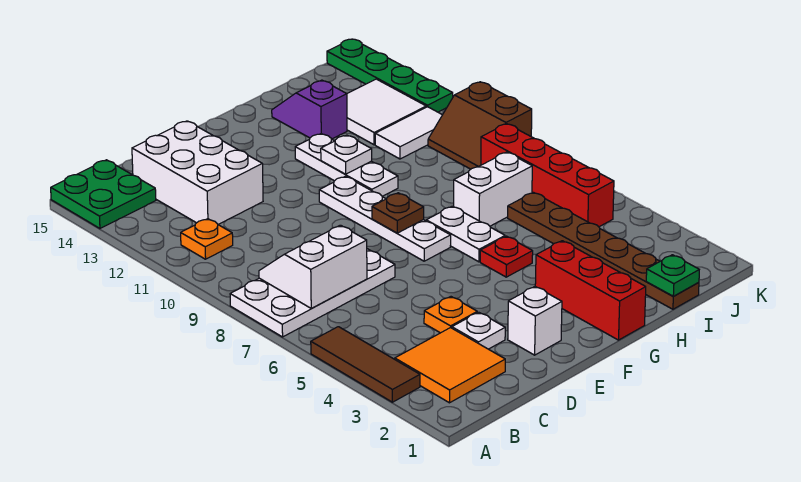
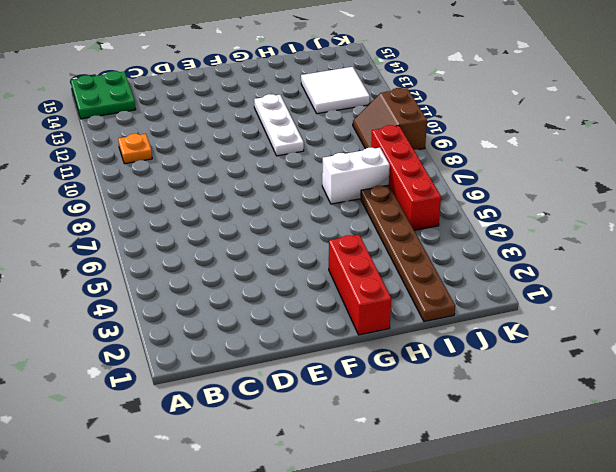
none -> brown tile A3:A5 level 1
none -> white plate A7:D8 level 1
none -> orange tile B2:C3 level 1

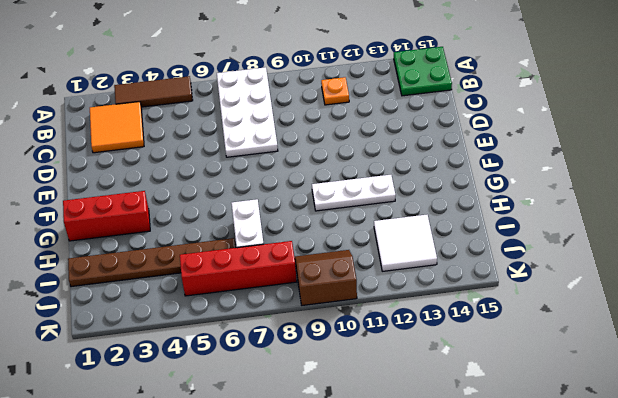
none -> white brick C12:D14 level 1
none -> white plate D3 level 1
none -> orange plate D4 level 1

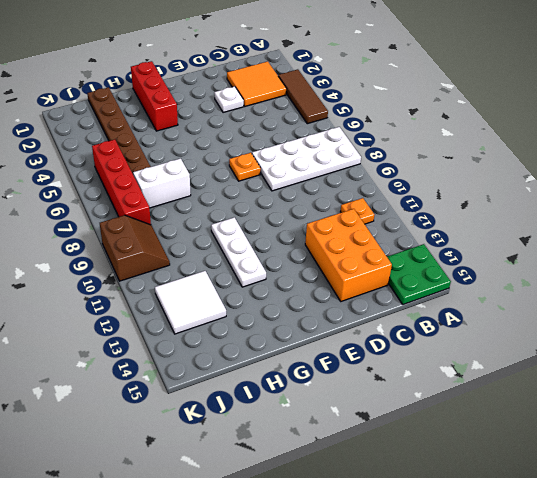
orange brick C12:D14 level 1 -> white brick C12:D14 level 1
orange plate E7 level 1 -> orange plate D4 level 1
none -> white brick E2 level 1
none -> white plate F7:F10 level 1
none -> red plate G5 level 1

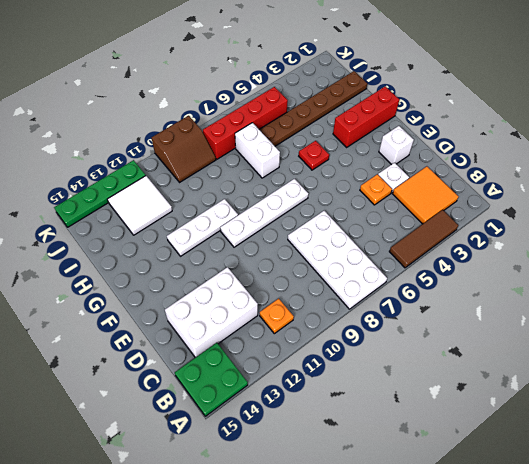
none -> white plate G6:G7 level 1
none -> purple slope H13:H14 level 1 top 13
none -> white tile I11:J11 level 1

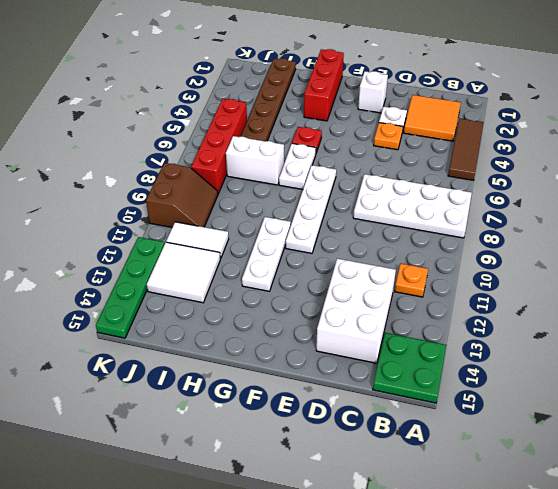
none -> purple slope H13:H14 level 1 top 13
none -> white slope B7:C8 level 2 top 7
none -> brown plate F8 level 2

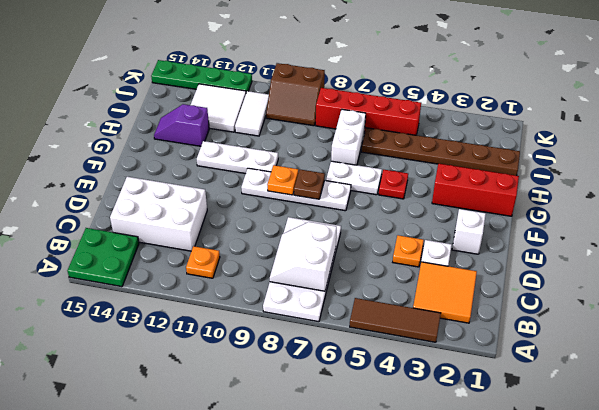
orange plate F9 level 2 -> none
none -> white plate G11 level 2
none -> green plate I1 level 2

